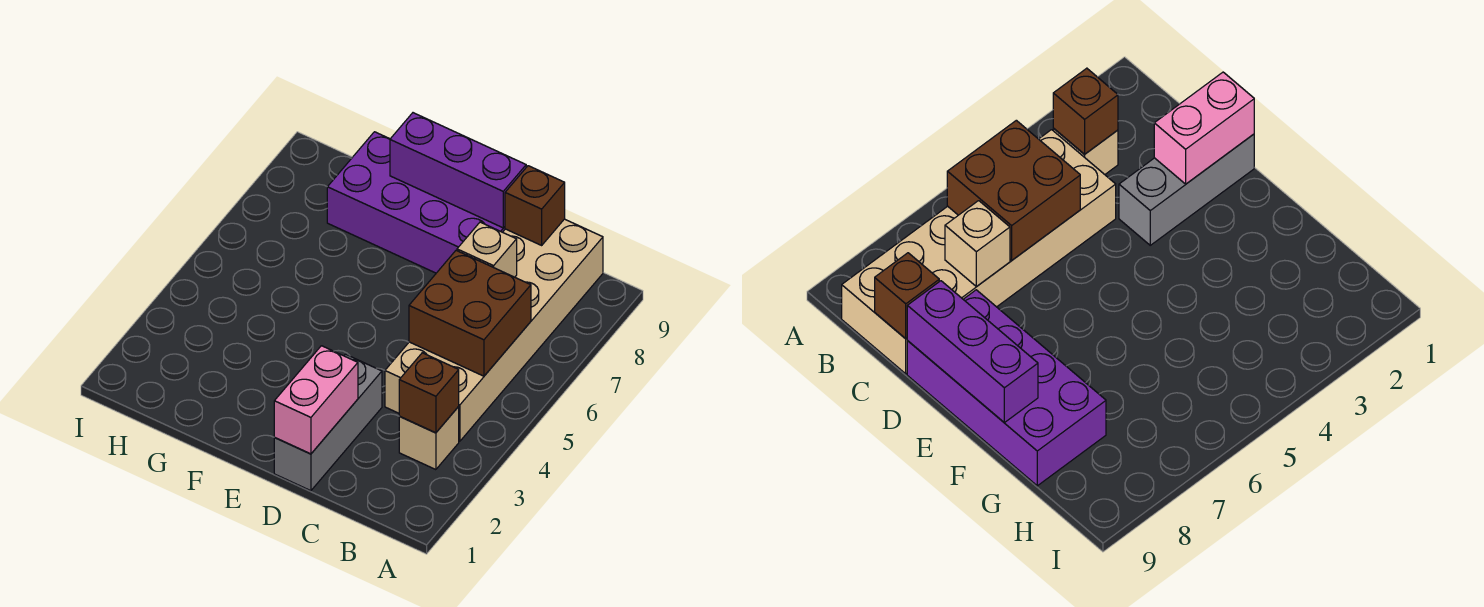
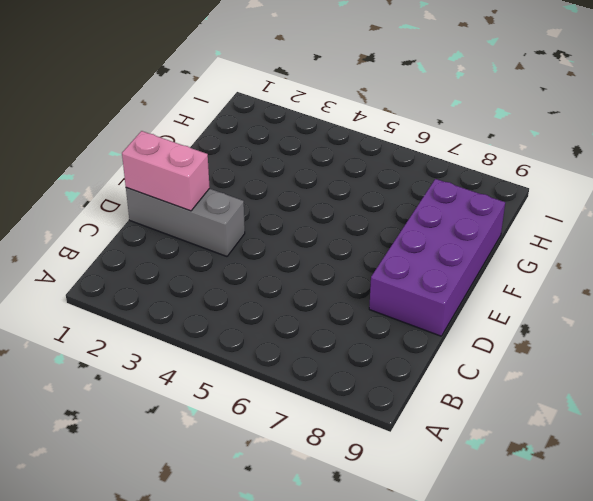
none -> tan brick B3 level 1
none -> tan brick B4:C9 level 1

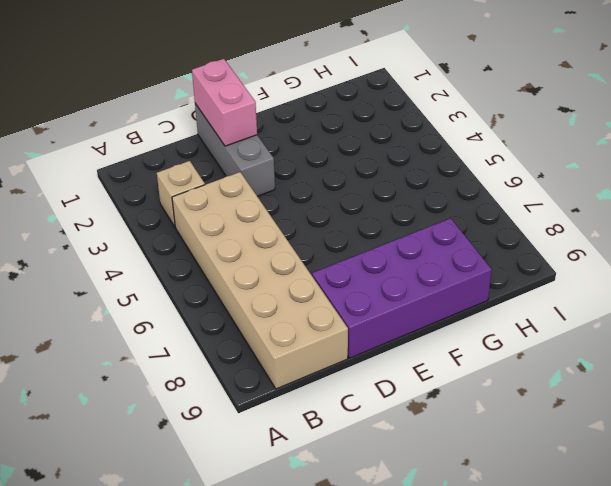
none -> brown brick B3 level 2
none -> brown brick B5:C6 level 2

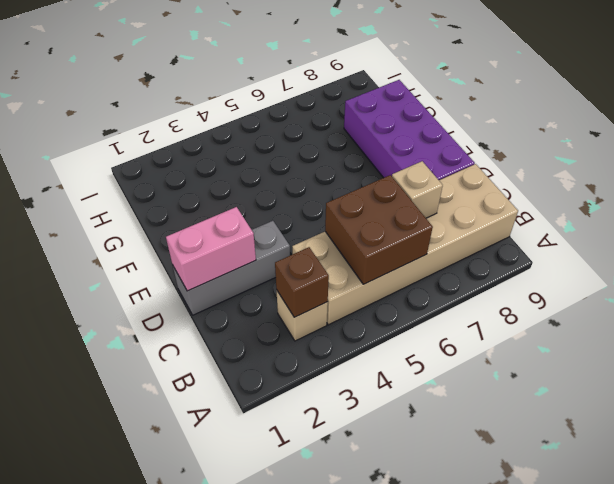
none -> brown brick C9 level 2
none -> purple brick D9:F9 level 2

